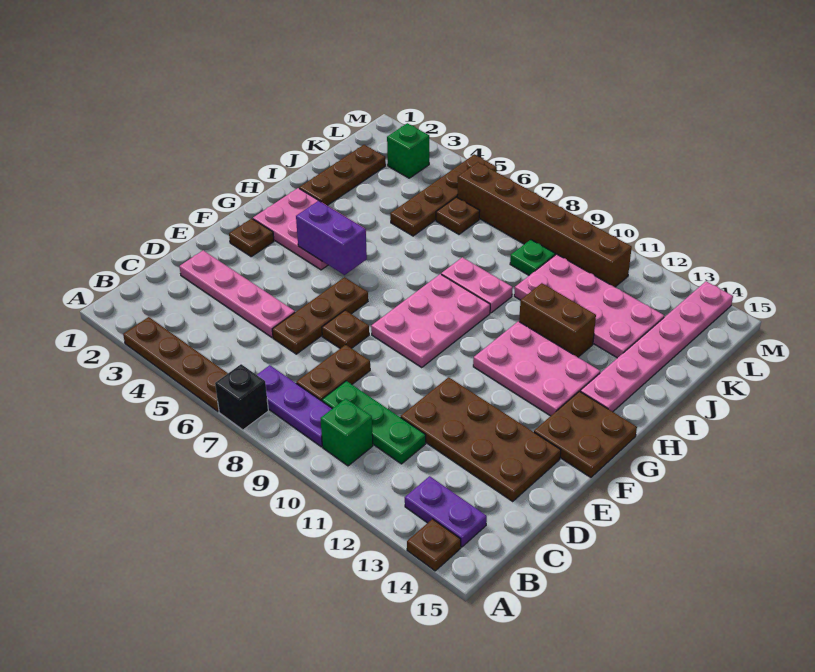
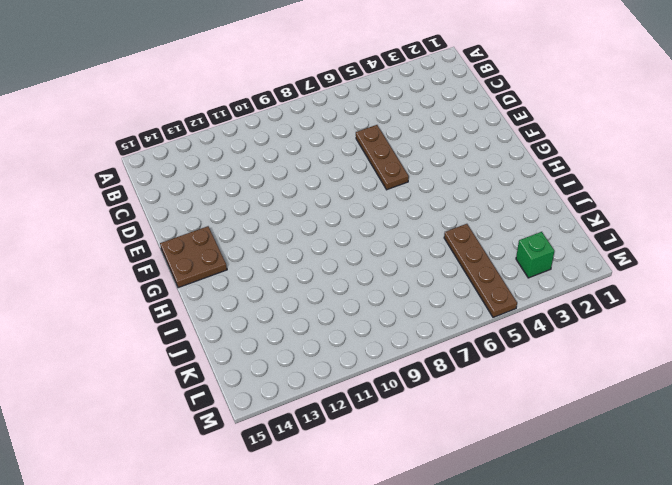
none -> brown plate A3:A6 level 1
none -> black brick A7 level 1
none -> brown plate A14 level 1

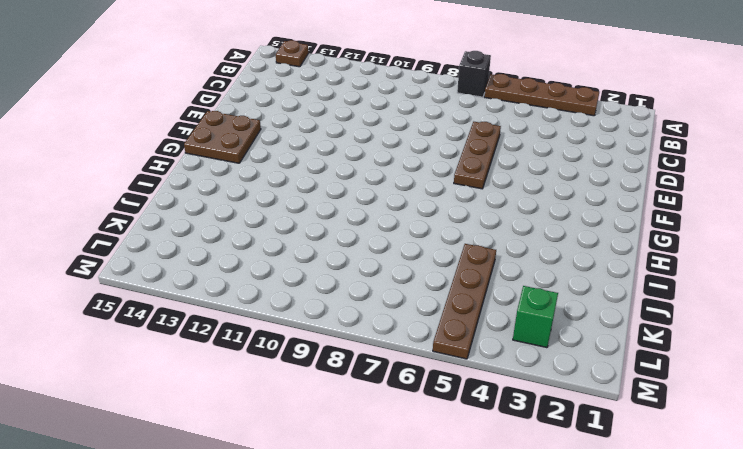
none -> purple plate B7:B9 level 1
none -> green brick B10 level 1
none -> purple plate B13:B14 level 1

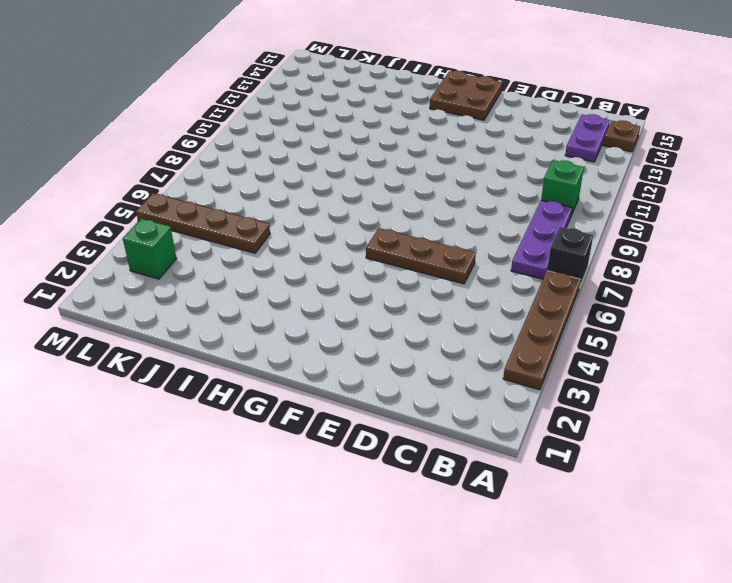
none -> brown plate C8:D8 level 1
none -> green plate C9:C11 level 1
none -> pink plate D2:D5 level 1

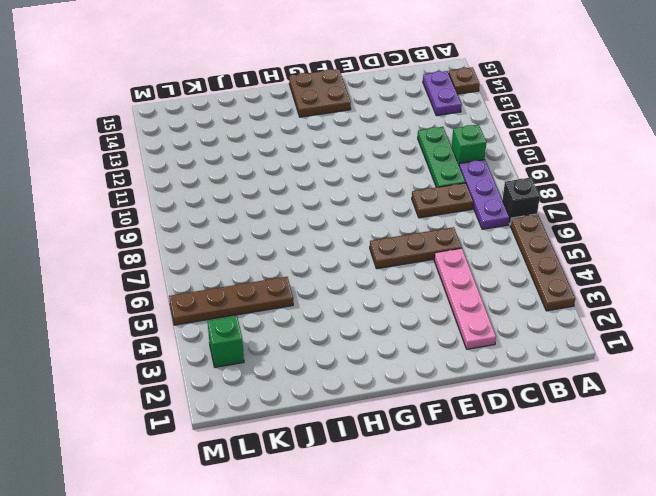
none -> brown plate D11:E14 level 1
none -> brown plate E7 level 1
none -> brown plate F2 level 1

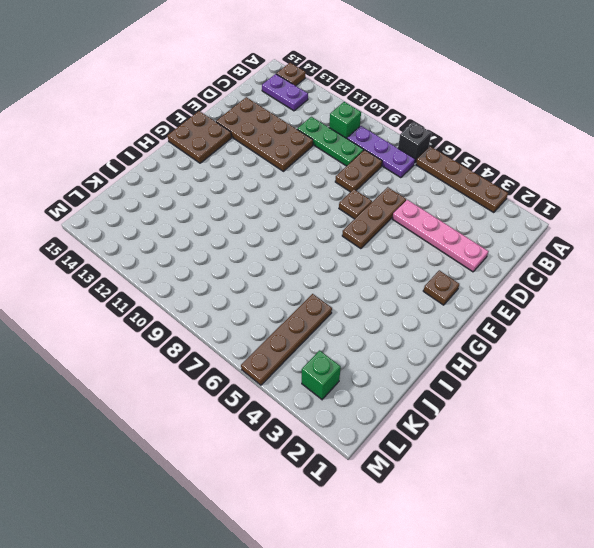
none -> pink plate F8:H9 level 1
none -> pink plate G2:H4 level 1
none -> pink plate G11:H13 level 1

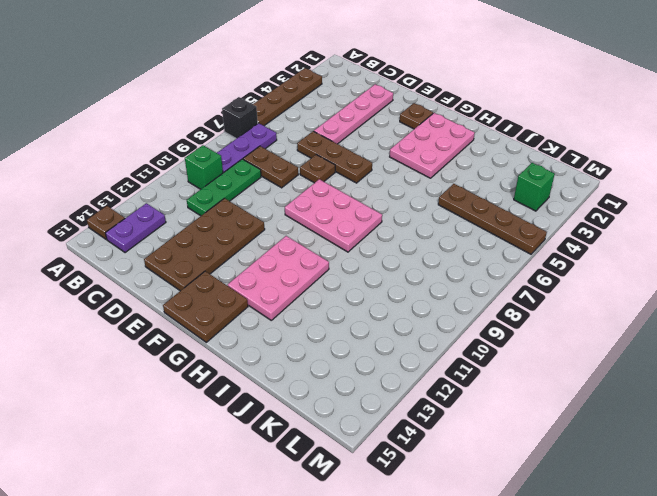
none -> pink plate H14:M14 level 1
none -> brown plate I2:K2 level 1
none -> pink plate I8:I9 level 1

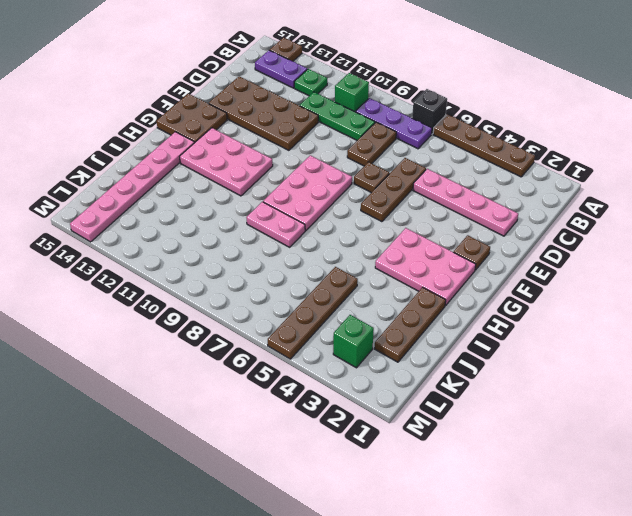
green plate B12 level 1 -> green plate K9 level 1
none -> brown brick I11:I12 level 1
none -> pink plate J10:K13 level 1
none -> brown plate K6 level 1

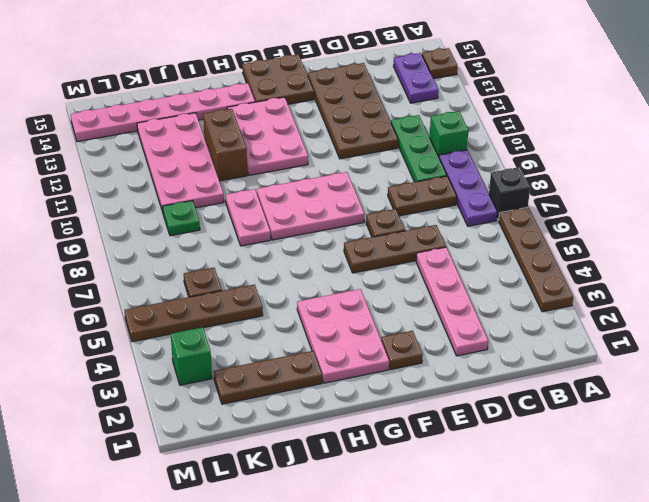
none -> brown brick L6:L11 level 1
none -> purple brick G4:G5 level 2

